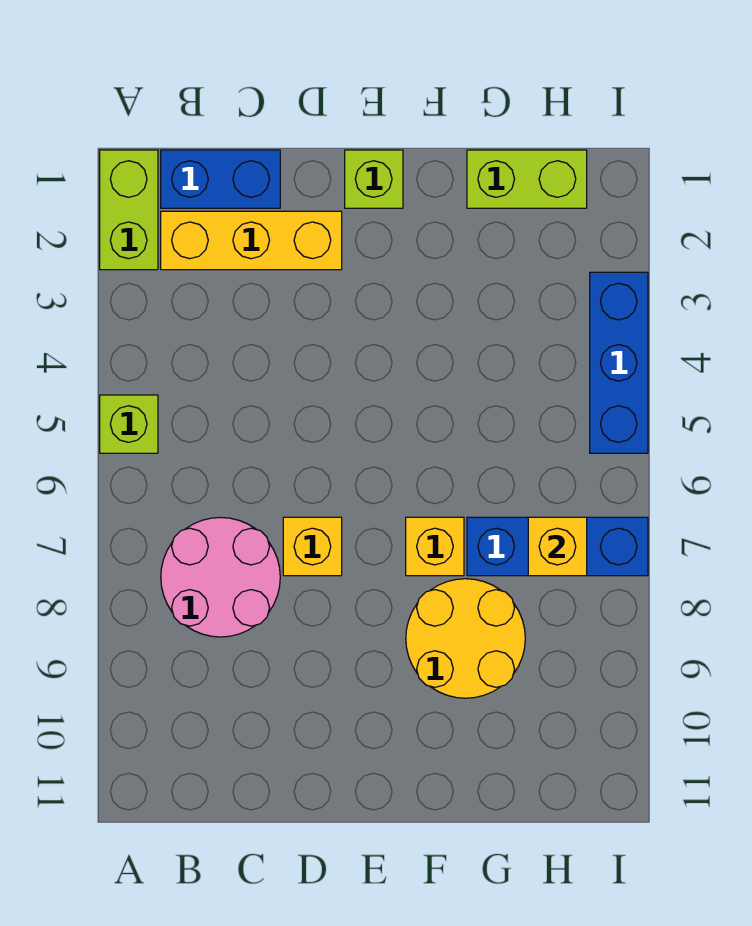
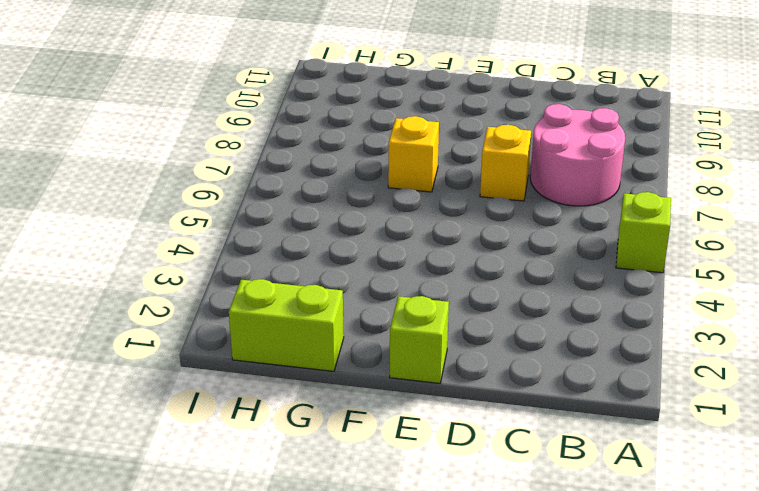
none -> lime brick A1:A2 level 1
none -> blue brick B1:C1 level 1
none -> yellow brick B2:D2 level 1

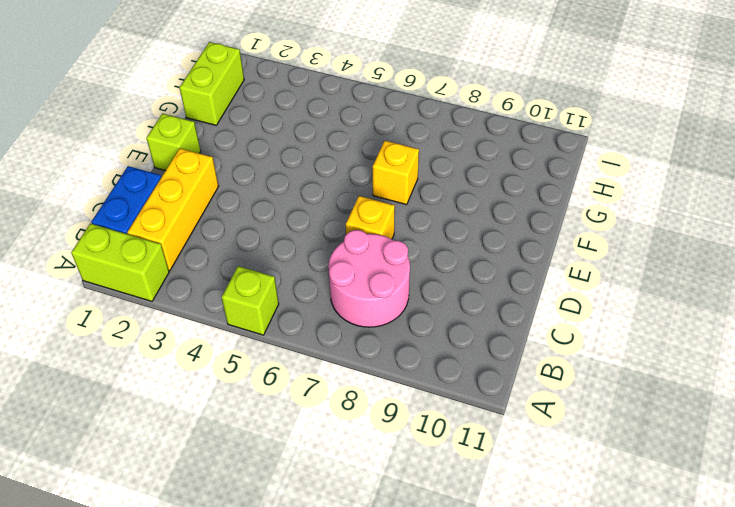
none -> yellow round brick F8:G9 level 1
none -> blue brick G7:I7 level 1
none -> blue brick I3:I5 level 1

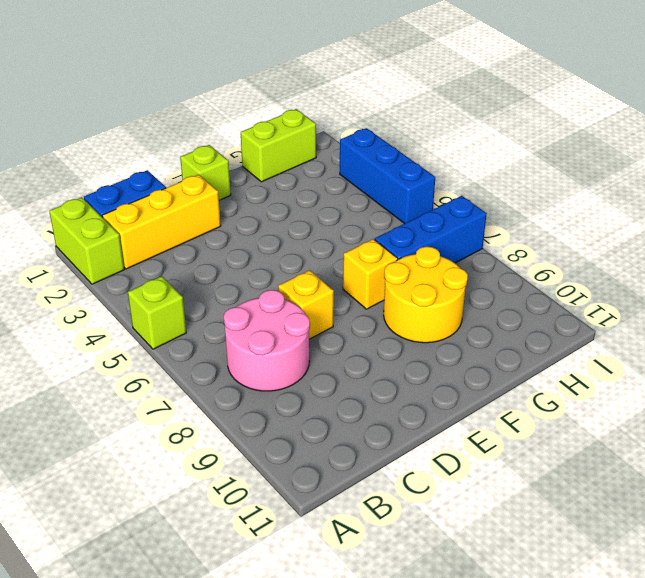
none -> yellow brick H7 level 2

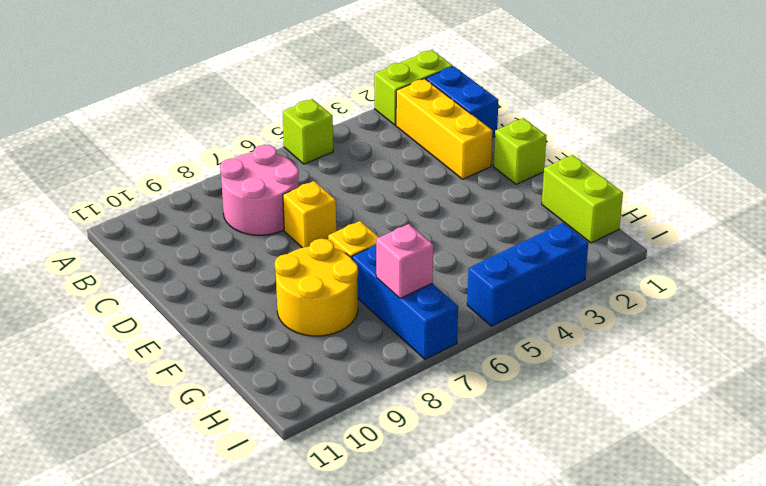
pink brick H7 level 2 -> yellow brick H7 level 2

